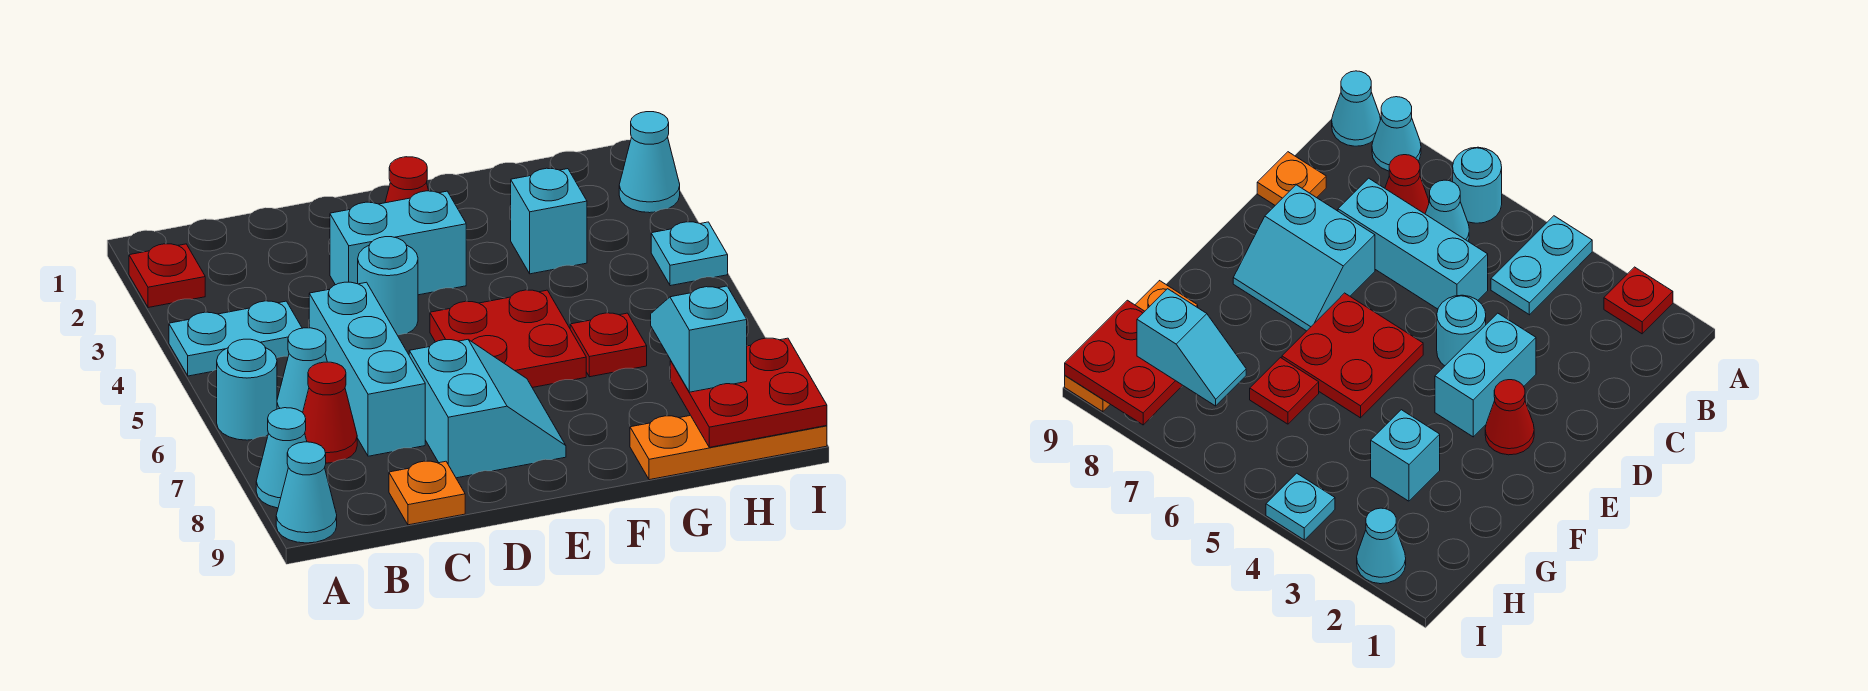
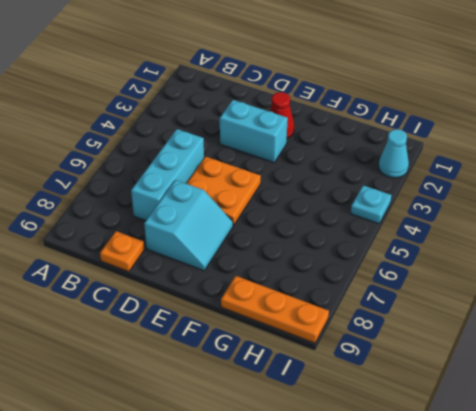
orange plate D5:E6 level 1 -> red plate E5:F6 level 1
none -> red plate A2 level 1
none -> cyan plate A4:B4 level 1
none -> cyan round brick A6 level 1

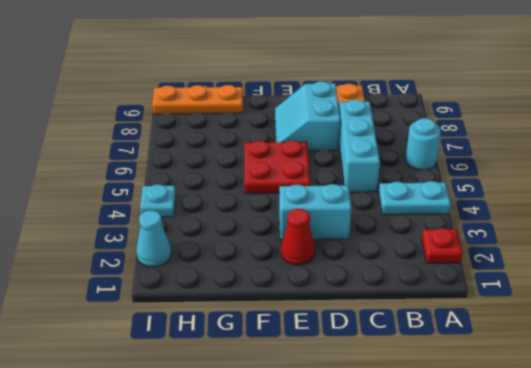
none -> cyan cone A8 level 1
none -> cyan cone A9 level 1
none -> cyan cone B6 level 1

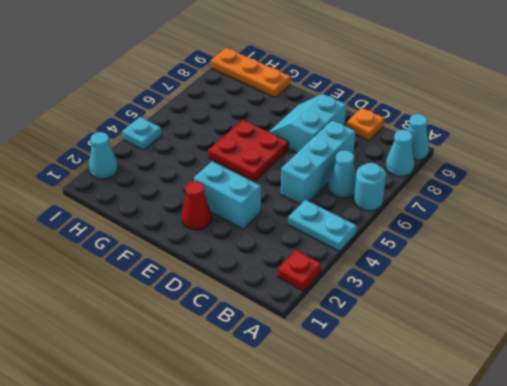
none -> red cone B7 level 1
none -> cyan round brick D4 level 1
none -> cyan brick G3 level 1

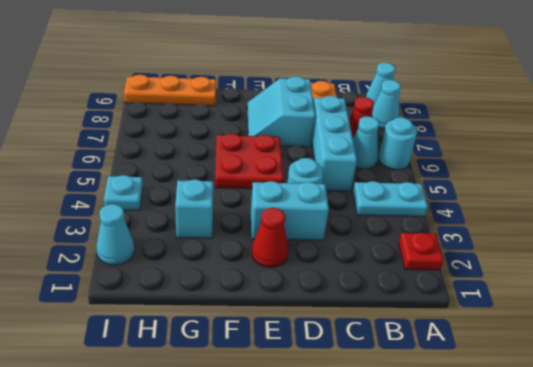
none -> red plate G6 level 1
none -> red plate H8:I9 level 2
none -> cyan slope H7:H8 level 3 top 8

